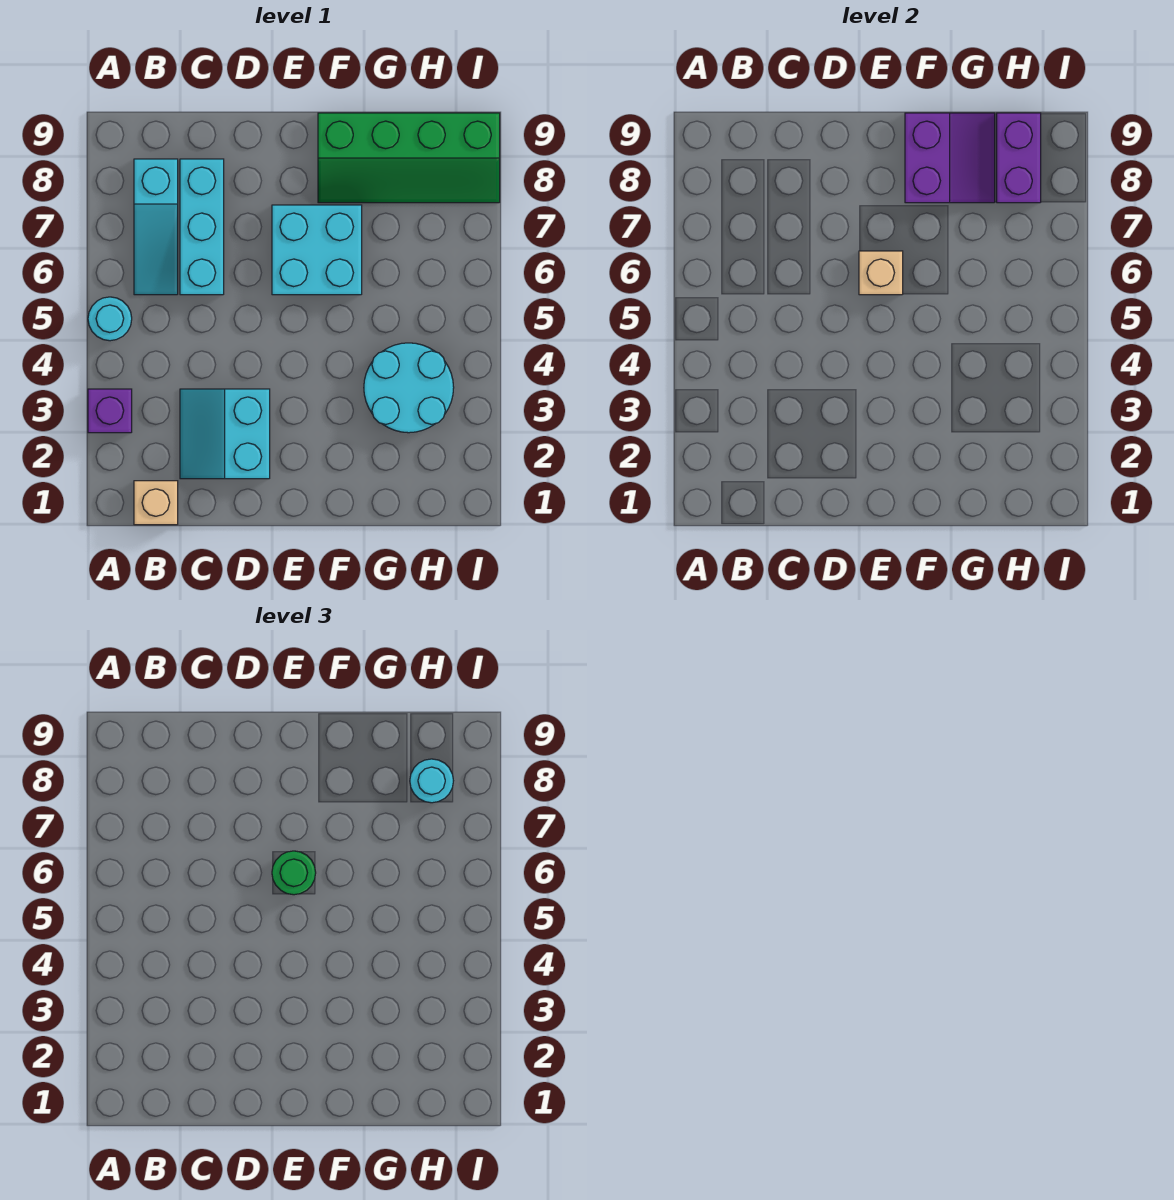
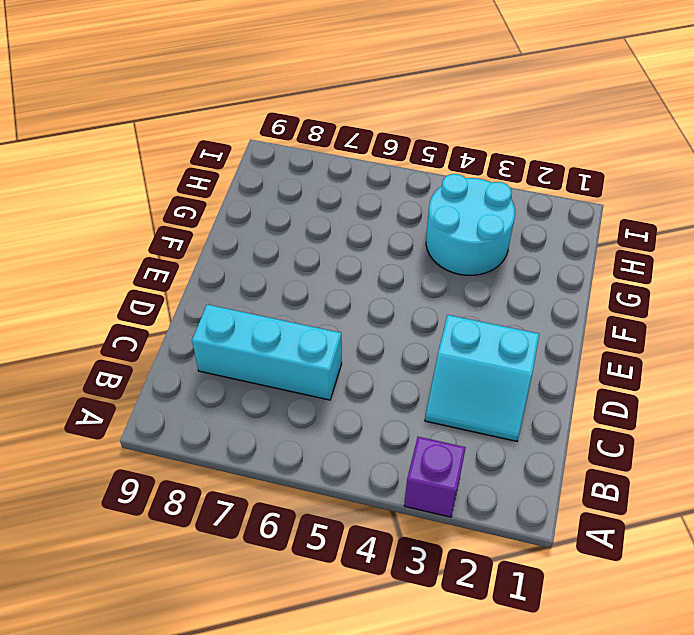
none -> cyan round brick A5 level 1
none -> tan brick B1 level 1
none -> cyan slope B6:B8 level 1 top 8

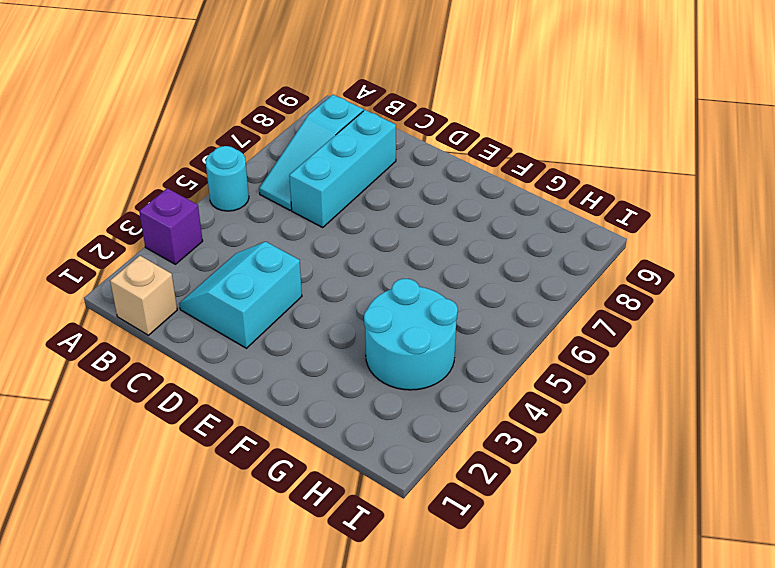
none -> cyan brick E6:F7 level 1
none -> green slope F8:I9 level 1 top 9
none -> tan brick E6 level 2

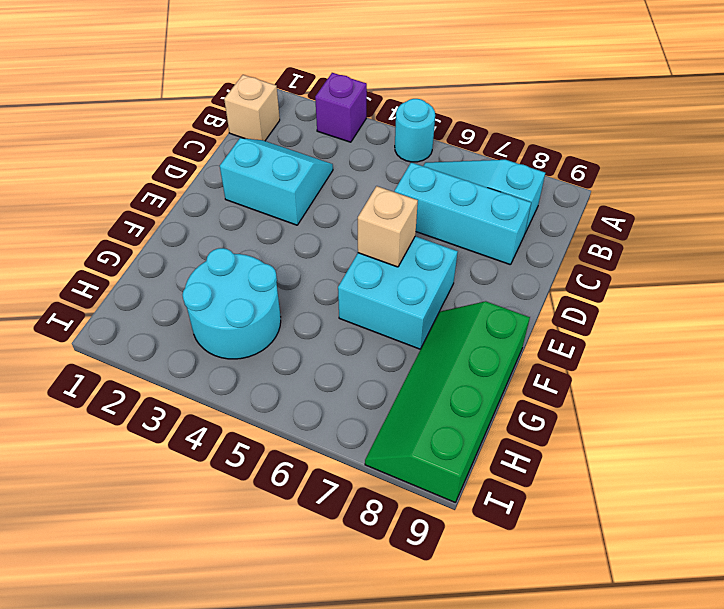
none -> purple slope F8:G9 level 2 top F
none -> purple brick H8:H9 level 2
none -> green round brick E6 level 3

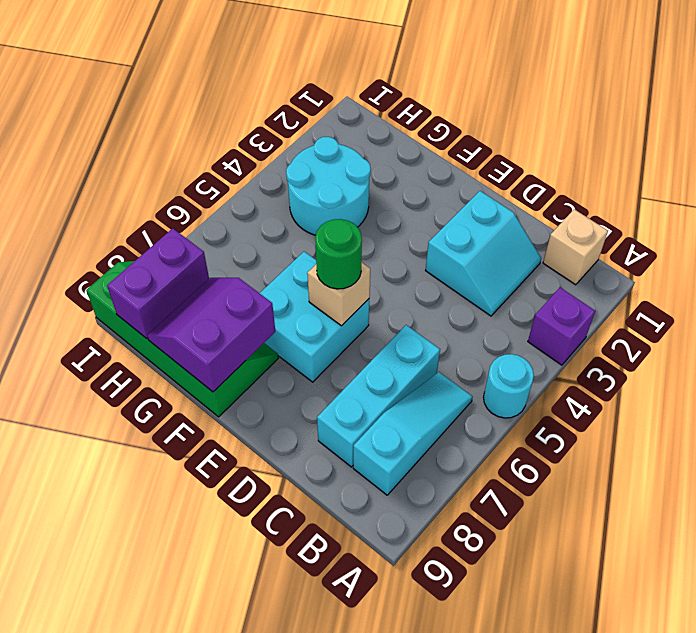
none -> cyan round brick H8 level 3

